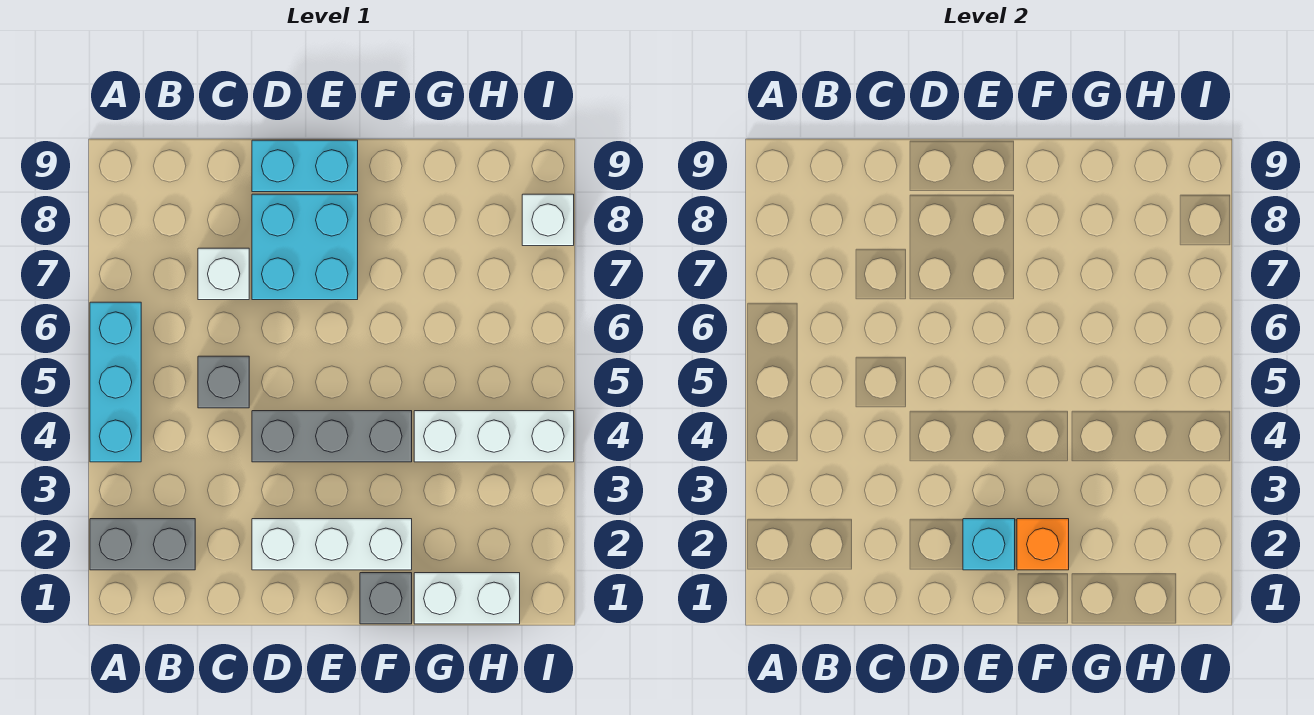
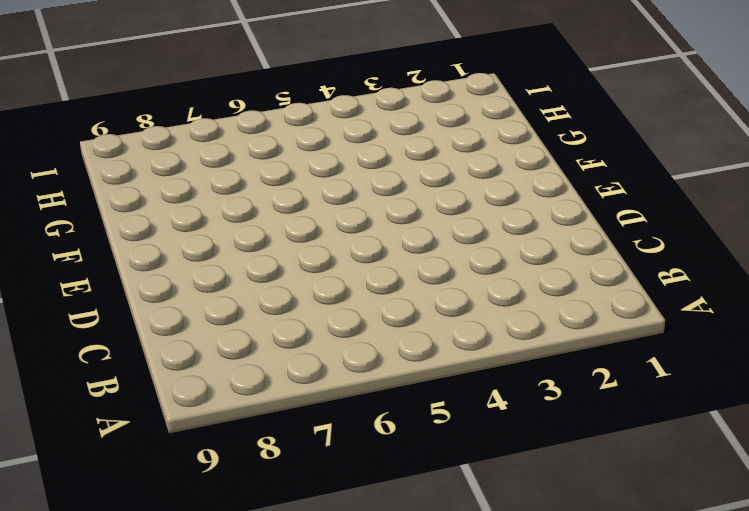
none -> grey brick A2:B2 level 1
none -> cyan brick A4:A6 level 1
none -> grey brick C5 level 1

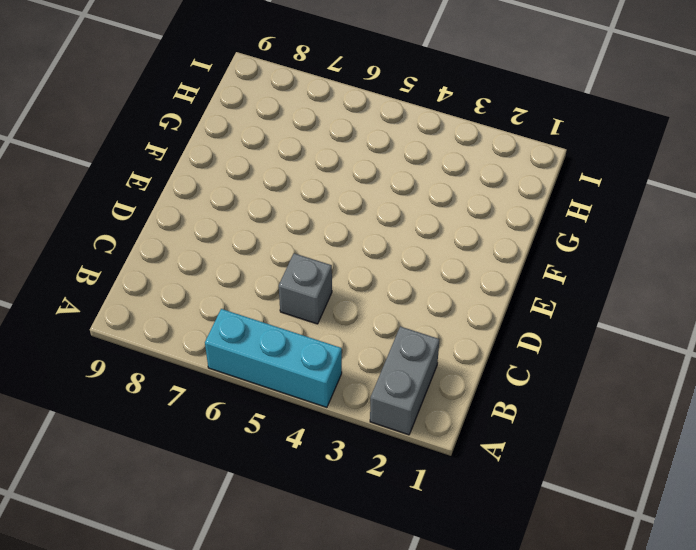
none -> white brick C7 level 1
none -> white brick D2:F2 level 1
none -> grey brick D4:F4 level 1

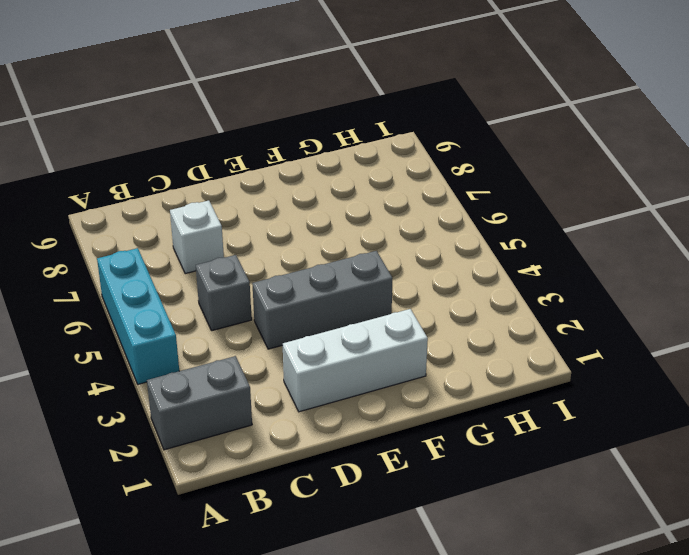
none -> cyan brick D7:E8 level 1
none -> cyan brick D9:E9 level 1
none -> grey brick F1 level 1

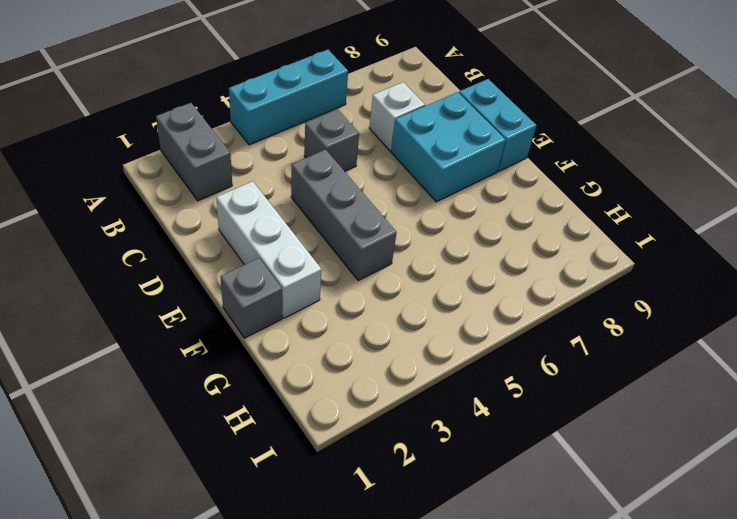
none -> white brick G1:H1 level 1
none -> white brick G4:I4 level 1
none -> white brick I8 level 1

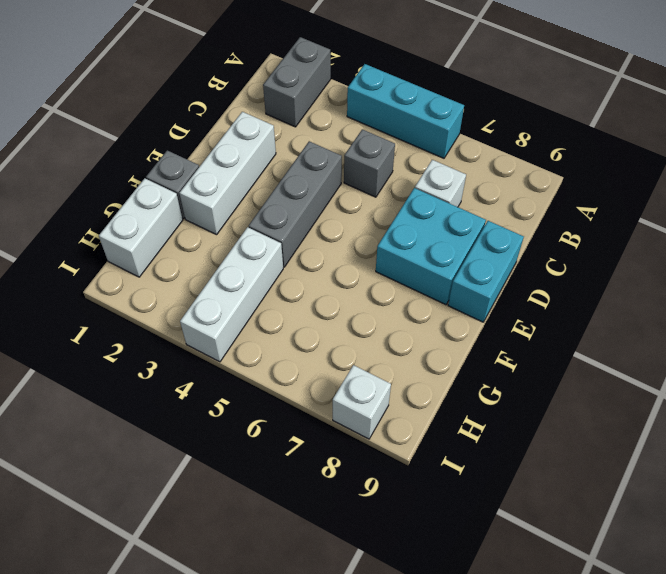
none -> cyan brick E2 level 2
none -> orange brick F2 level 2

